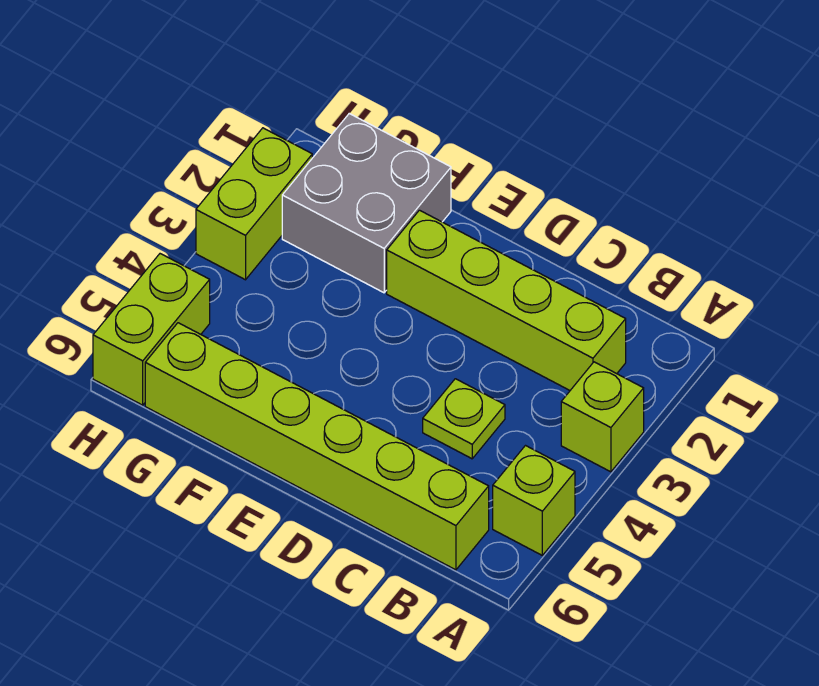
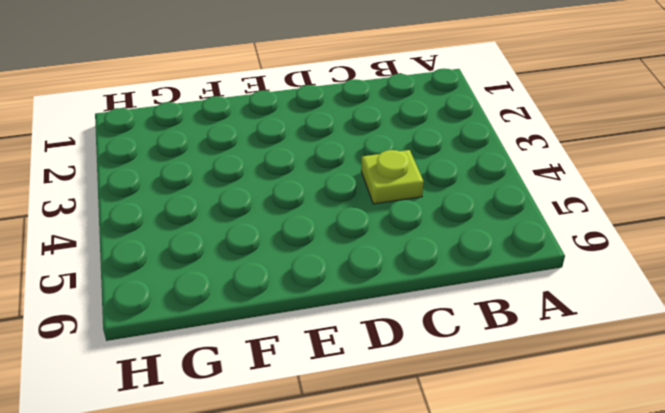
none -> lime brick A3 level 1
none -> lime brick A5 level 1

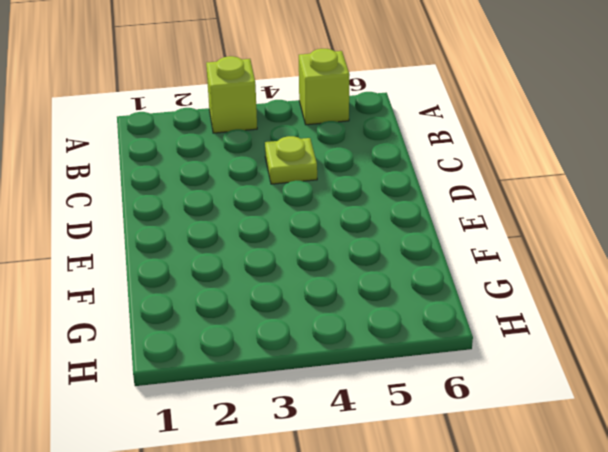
none -> lime brick B2:E2 level 1
none -> lime brick B6:G6 level 1

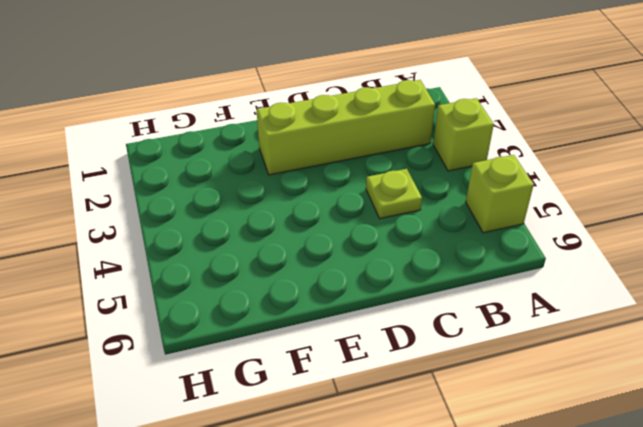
none -> lime brick B6:G6 level 1
none -> grey brick F1:G2 level 1

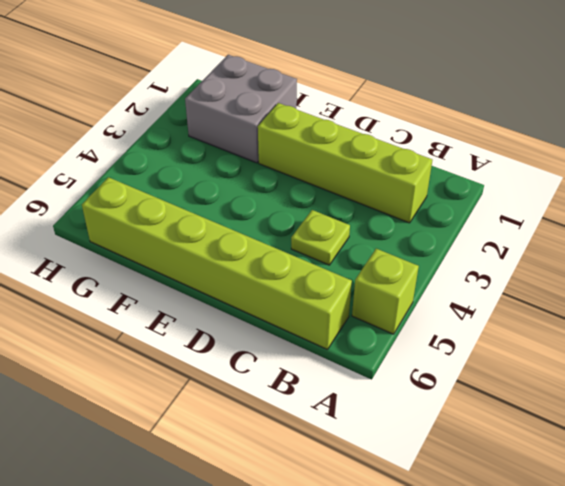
none -> lime brick A3 level 1
none -> lime brick H2:H3 level 1

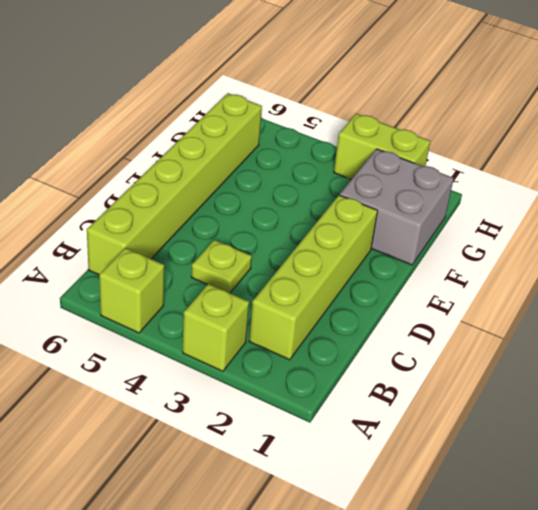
none -> lime brick H5:H6 level 1

